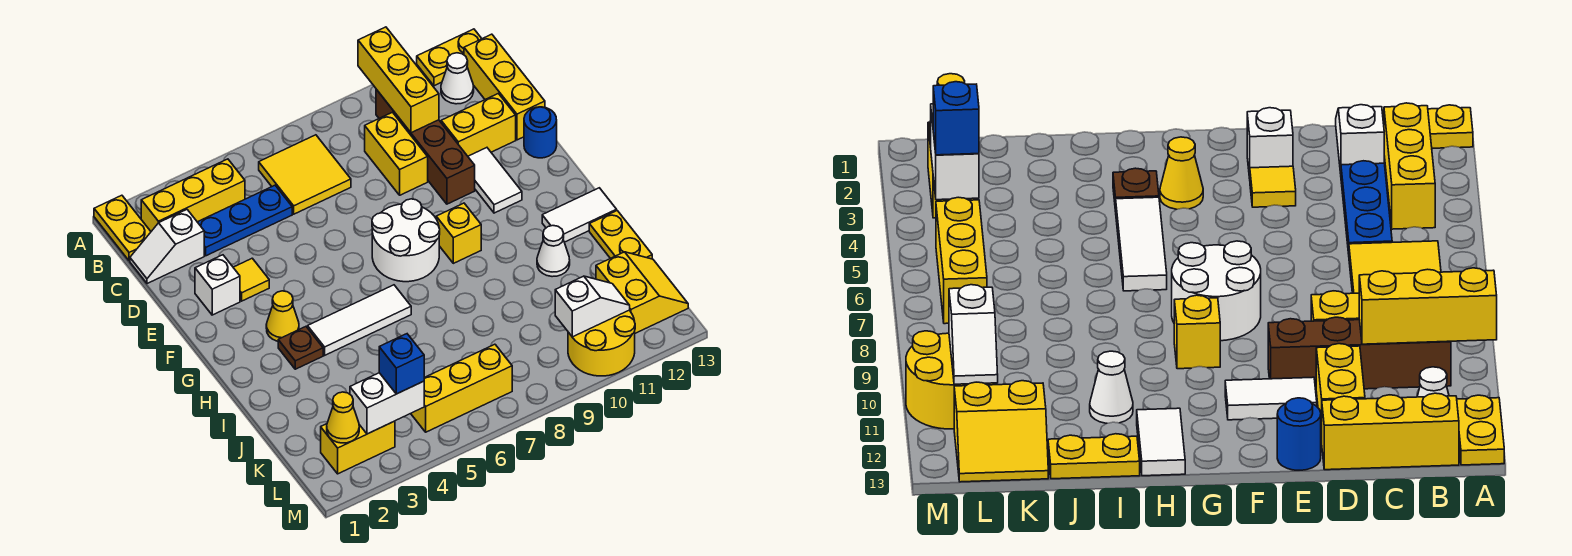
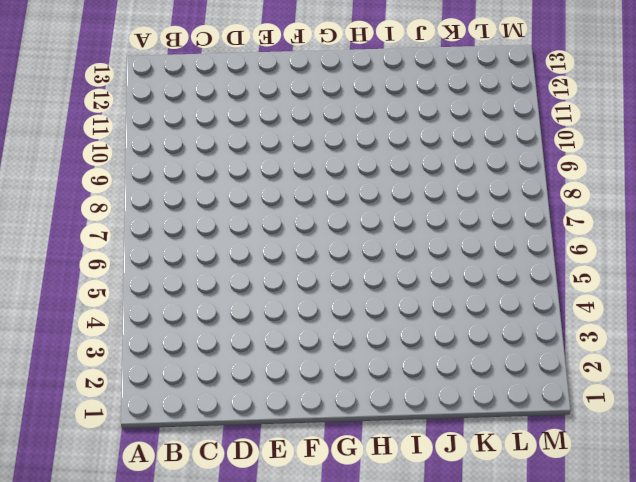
none -> yellow plate A1:B1 level 1
none -> yellow plate A12:A13 level 1
none -> yellow brick B2:B4 level 1
none -> yellow tile B6:C7 level 1

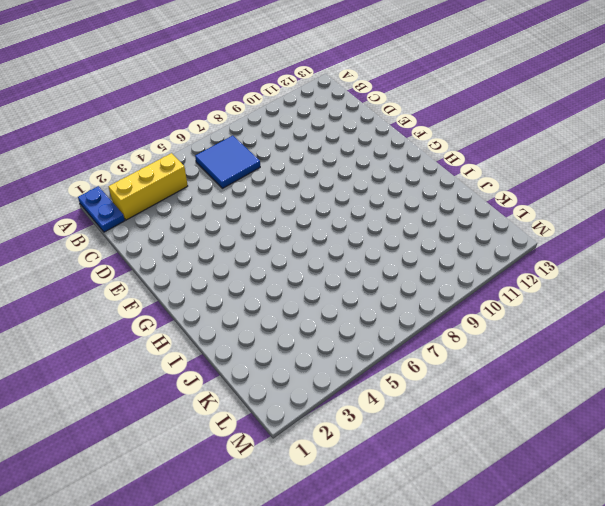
blue plate A1:B1 level 1 -> yellow plate A1:B1 level 1
blue tile B6:C7 level 1 -> yellow tile B6:C7 level 1
none -> yellow plate A12:A13 level 1
none -> brown brick B10:E10 level 1
none -> white cone B12 level 1
none -> yellow brick B13:D13 level 1

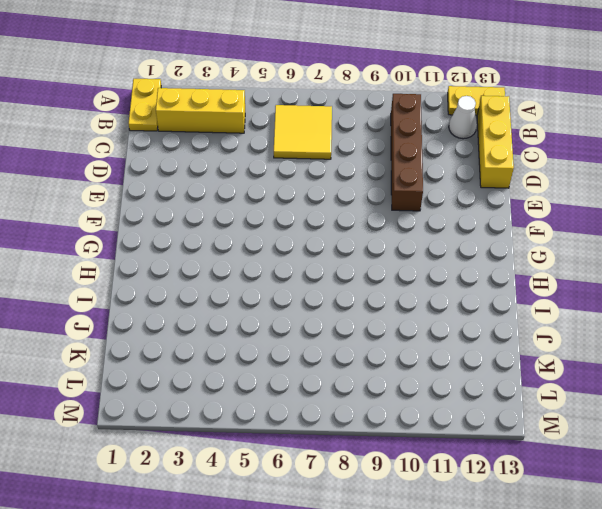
none -> white slope C1:C2 level 1 top 2
none -> blue plate C3:C5 level 1
none -> yellow brick C9:D9 level 1
none -> yellow brick D11:D12 level 1

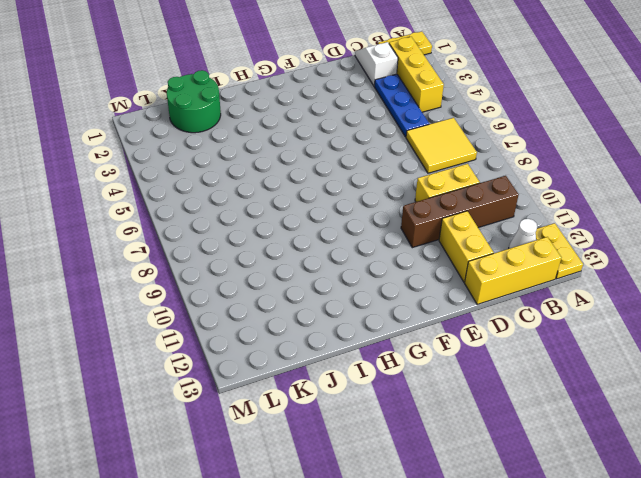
green round brick J1:K2 level 1 -> none
none -> white brick E2 level 1
none -> yellow tile E3 level 1
none -> white tile E11:F11 level 1
none -> blue round brick E13 level 1

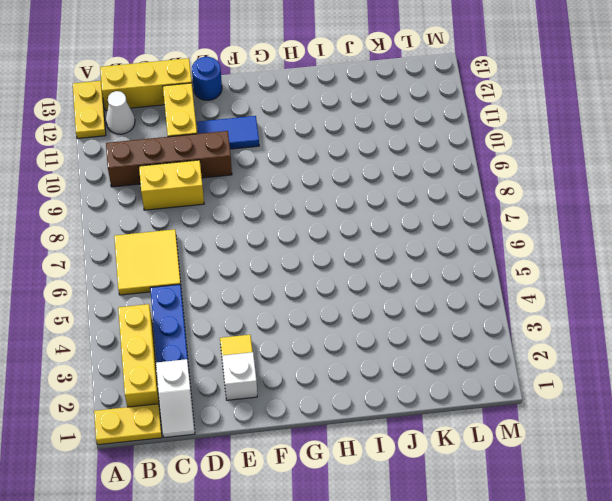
blue tile E11:F11 level 1 -> white tile E11:F11 level 1
none -> white round brick F7:G8 level 1
none -> yellow cone G3 level 1
none -> yellow brick G9 level 1
none -> brown plate H3 level 1

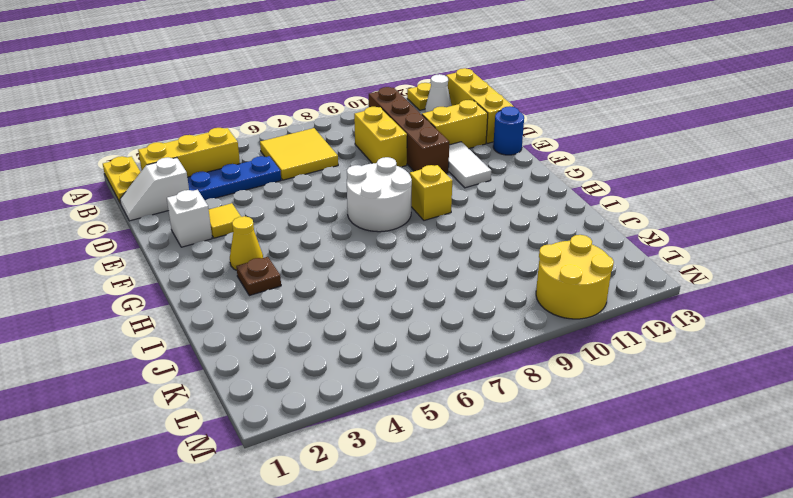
none -> white tile H4:H6 level 1
none -> white tile H12:H13 level 1
none -> white cone I11 level 1
none -> yellow plate I13:J13 level 1

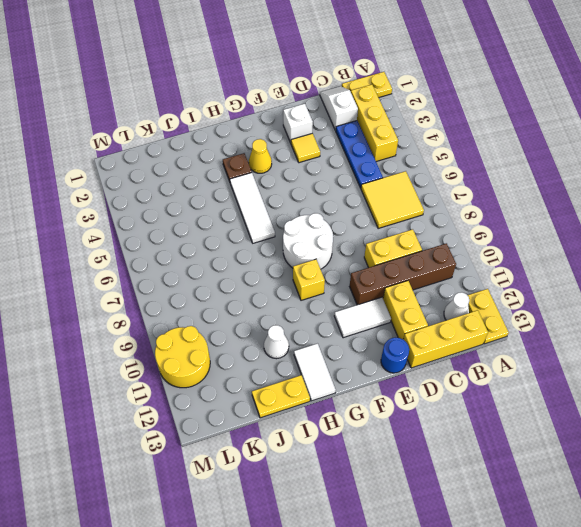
none -> yellow slope K12:L13 level 1 top 12
none -> yellow brick L2:L3 level 1
none -> yellow brick L5:L7 level 1
none -> yellow brick A10:C10 level 2

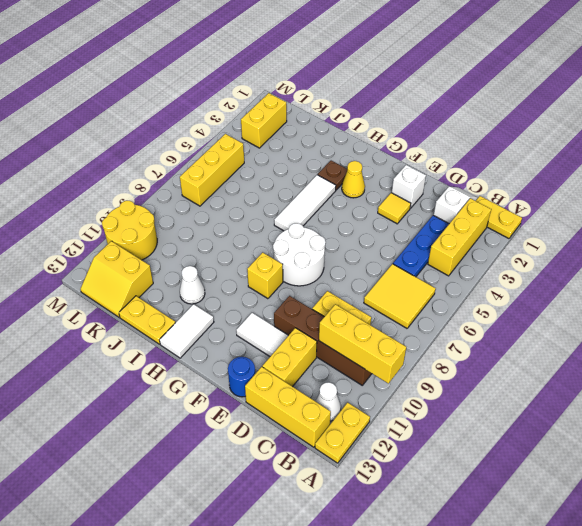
none -> yellow cone L2 level 2
none -> white brick L3:L4 level 2
none -> white slope L10:L11 level 2 top 10
none -> blue brick L4 level 3

